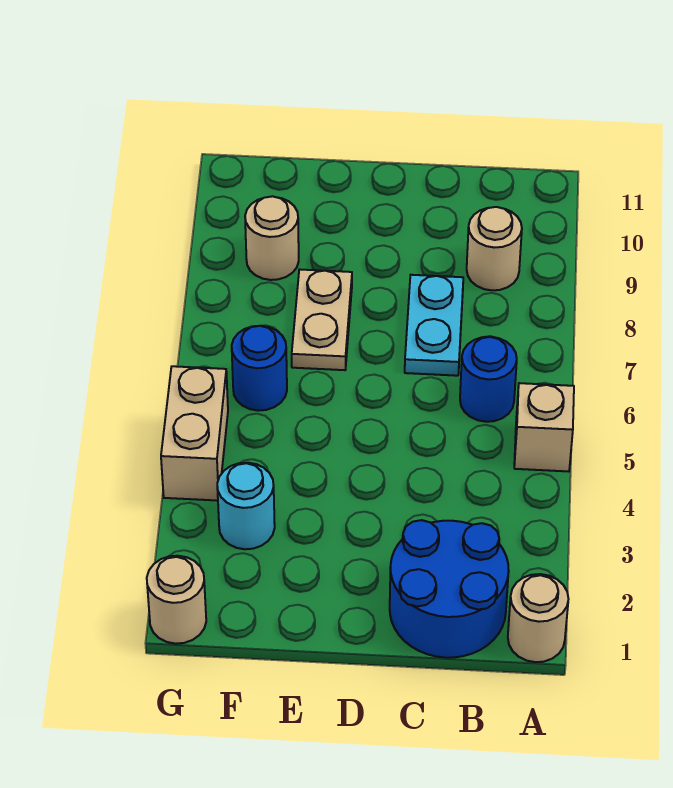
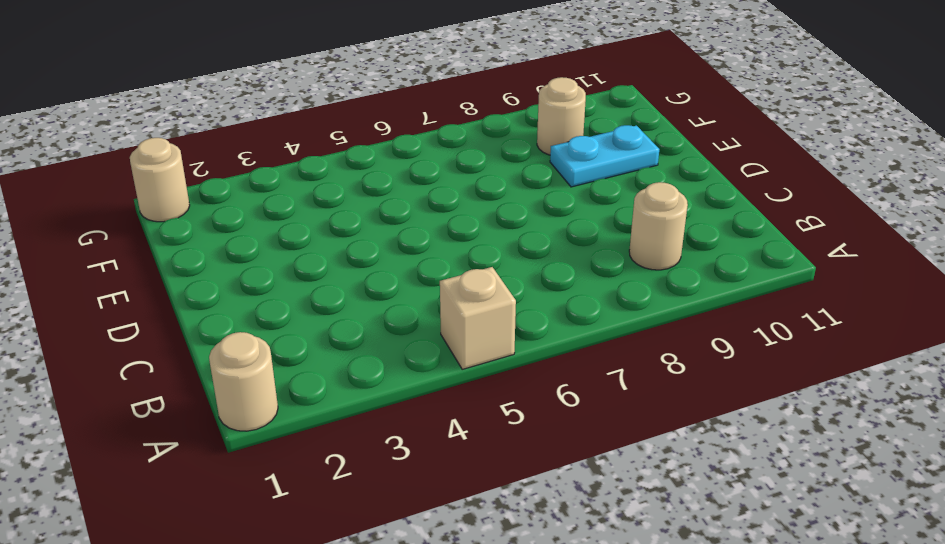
cyan plate E9:E10 level 1 -> cyan plate C7:C8 level 1
none -> blue round brick B1:C2 level 1
none -> blue round brick B6 level 1
none -> tan plate E7:E8 level 1

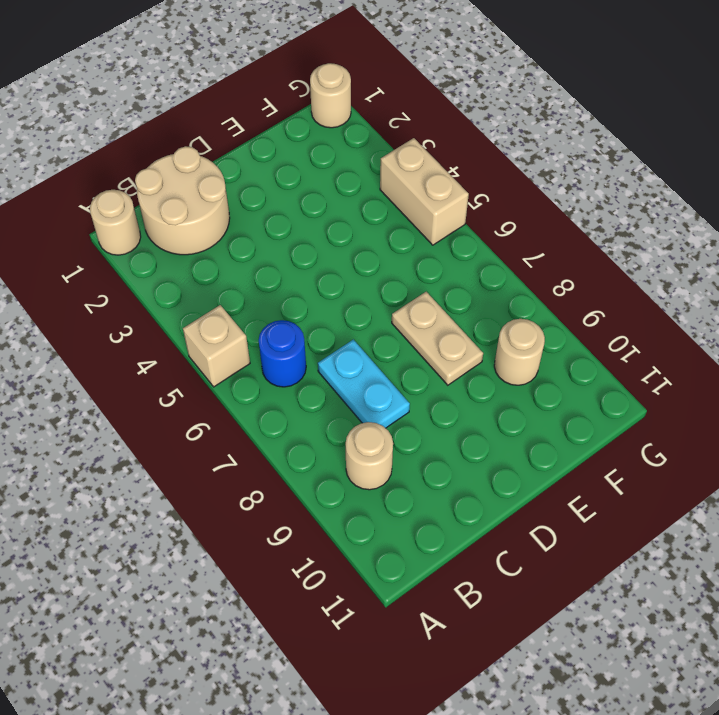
tan round brick B1:C2 level 1 -> blue round brick B1:C2 level 1
none -> cyan round brick F3 level 1
none -> blue round brick F6 level 1

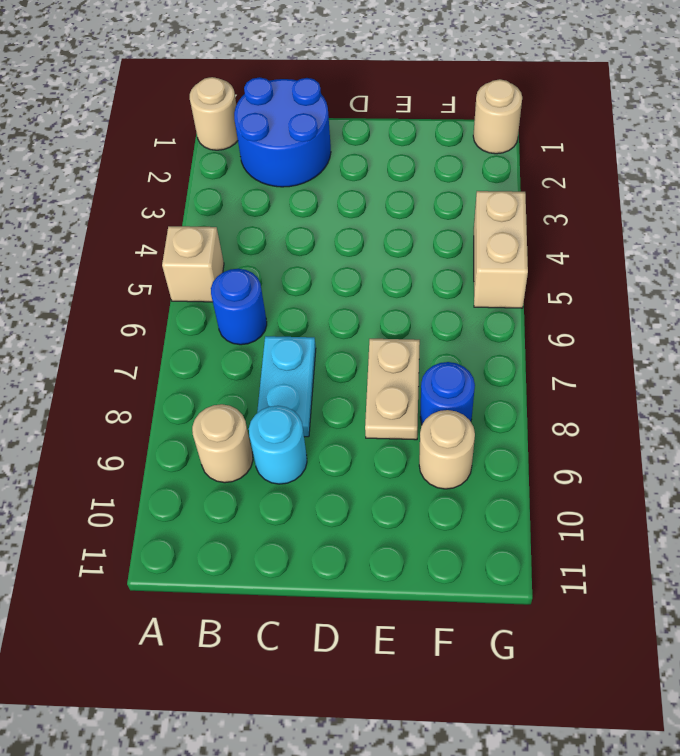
cyan round brick C9 level 1 -> cyan round brick F3 level 1
blue round brick F8 level 1 -> blue round brick F6 level 1

